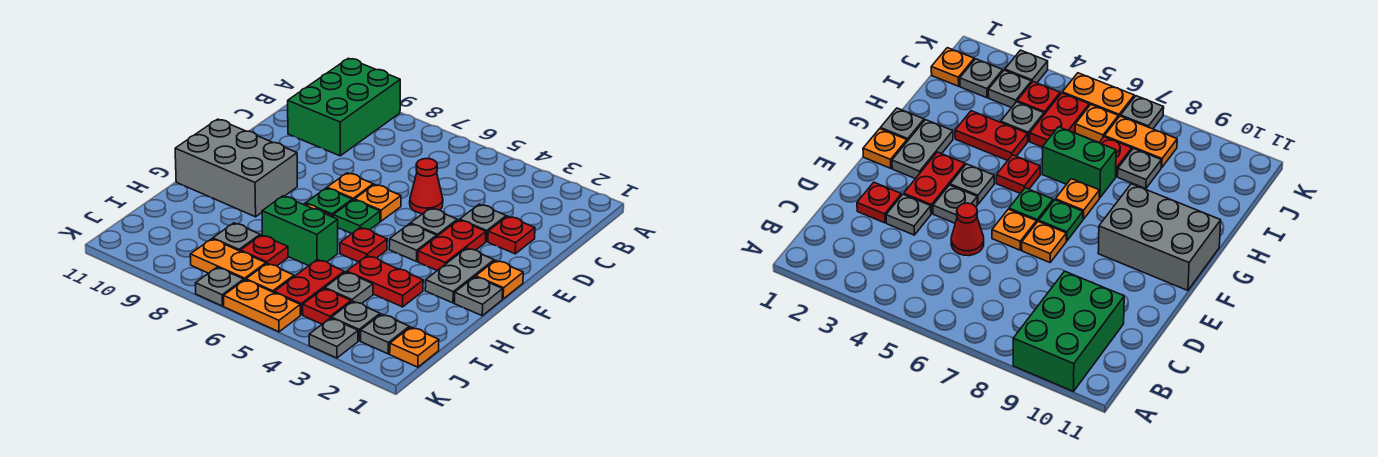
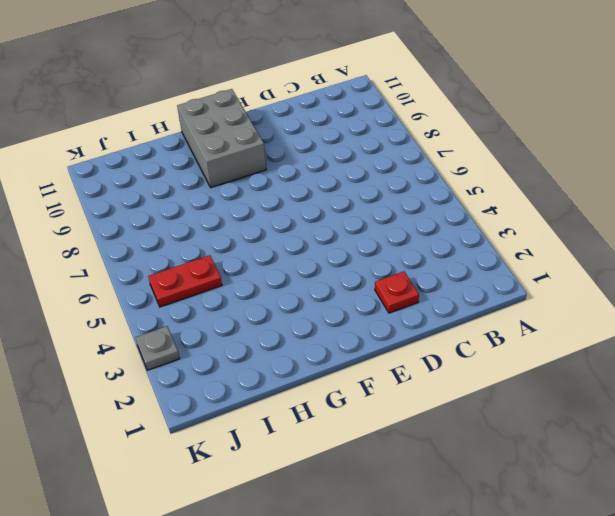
none -> green brick A9:C10 level 1
none -> grey plate D3 level 1
none -> red cone D5 level 1
none -> red plate E3:F3 level 1

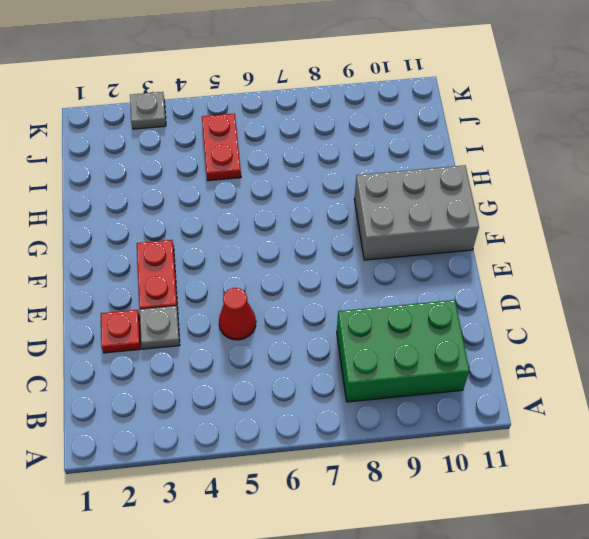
green brick B8:C10 level 1 -> green brick A9:C10 level 1
none -> grey plate E4 level 1
none -> orange plate E6 level 1
none -> orange plate E7 level 1
none -> orange plate F1 level 1

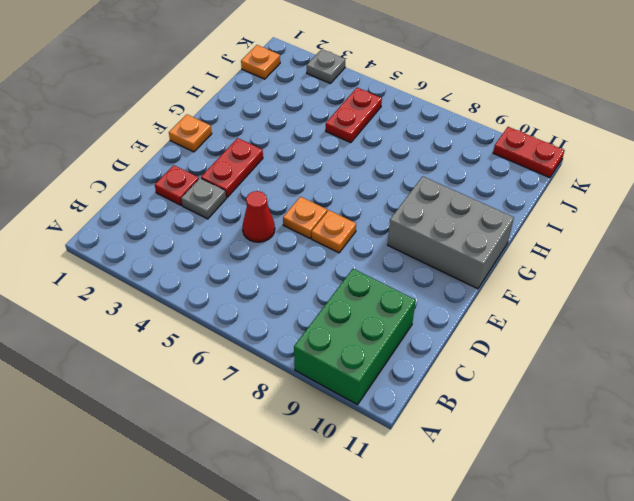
red plate K10:K11 level 1 -> red plate H3:H4 level 1
none -> grey plate E4 level 1
none -> grey plate F2:G2 level 1
none -> grey plate F4 level 1
none -> green plate F6 level 1

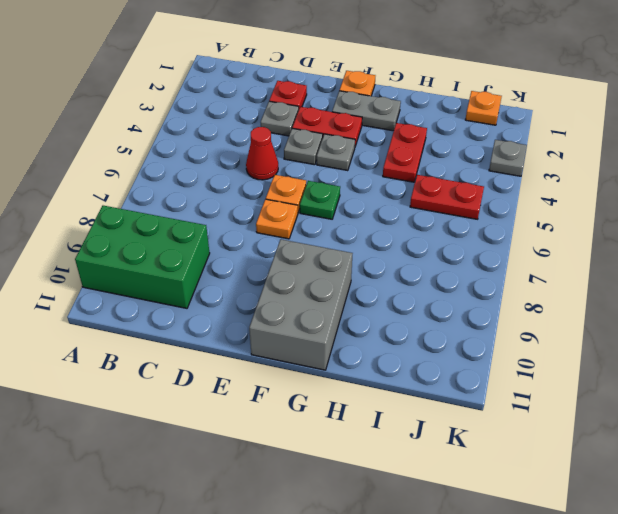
none -> green plate F7 level 1
none -> grey plate G1 level 1
none -> red plate G5 level 1
none -> orange plate G7 level 1

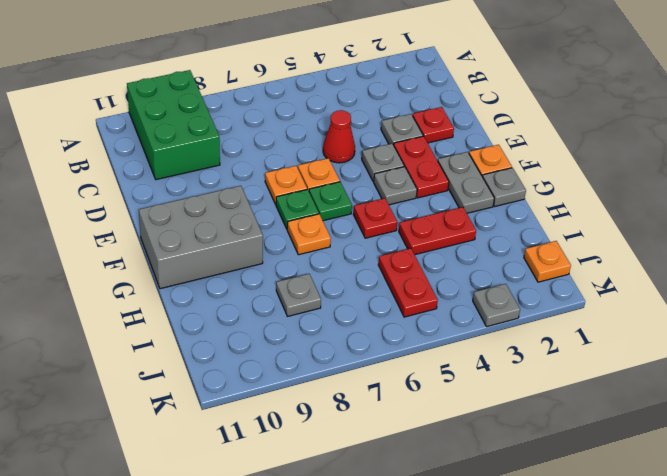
none -> green brick H6:H7 level 1
none -> grey plate I4 level 1
none -> red plate I7 level 1
none -> grey plate J2 level 1

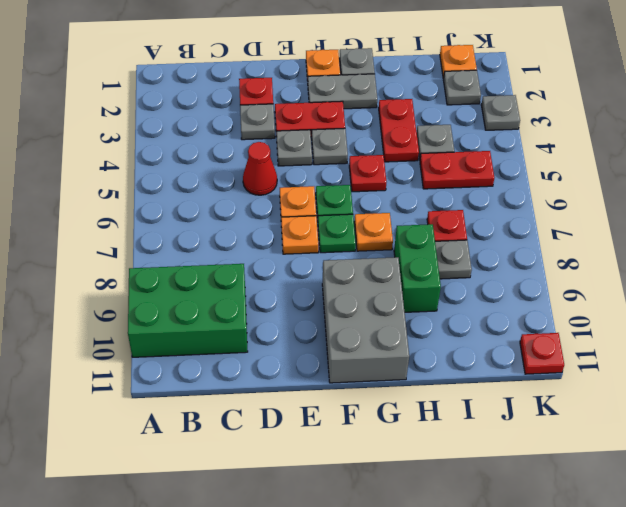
green brick H8:H9 level 1 -> green brick H6:H7 level 1
red plate K11 level 1 -> red plate J4 level 1
none -> grey plate J3 level 1
none -> orange plate J6 level 1
none -> orange plate J7:J8 level 1
none -> orange plate K5:K6 level 1

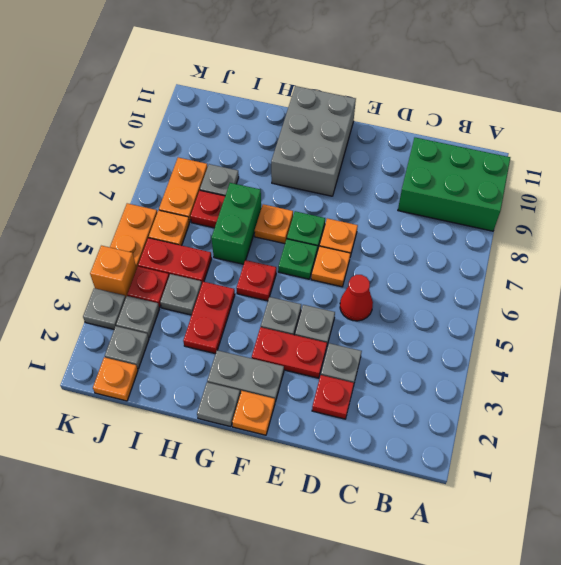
orange brick K4 level 1 -> none
none -> grey plate K7 level 1

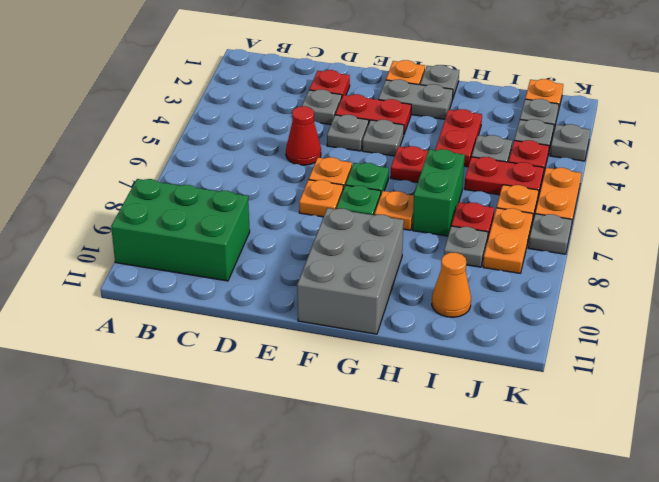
orange cone I10 level 1 -> none

